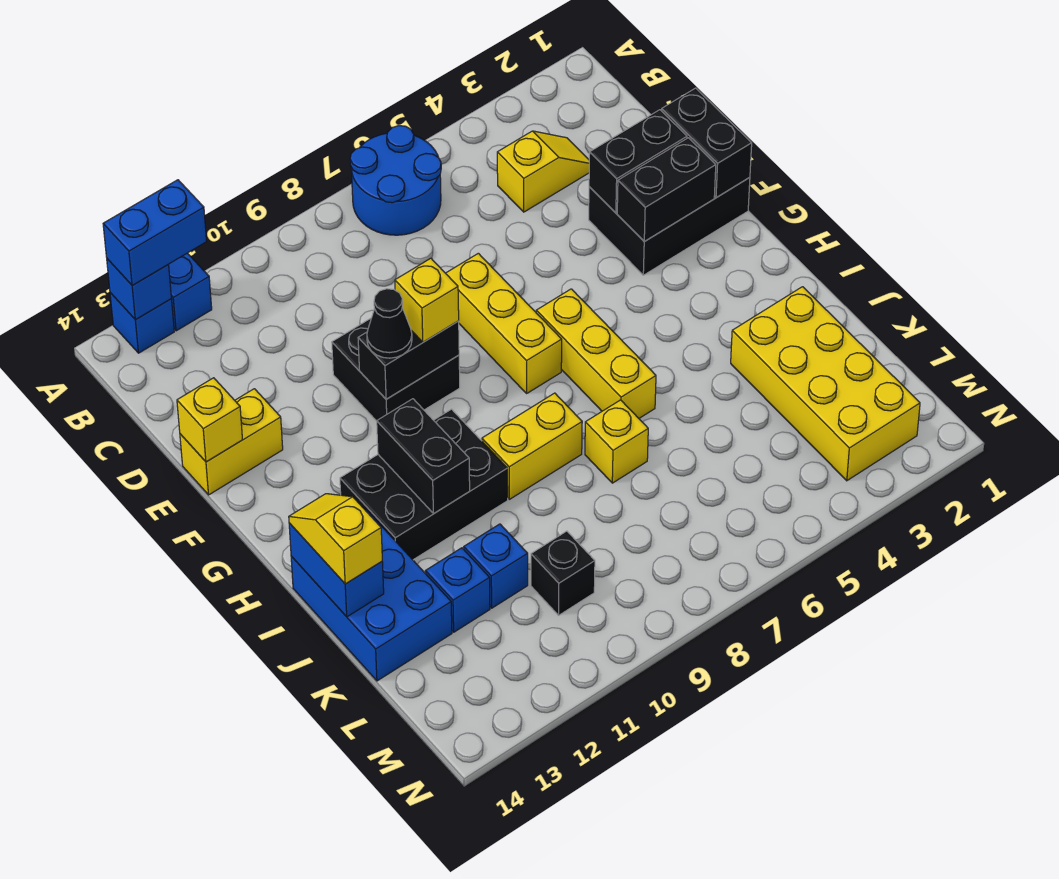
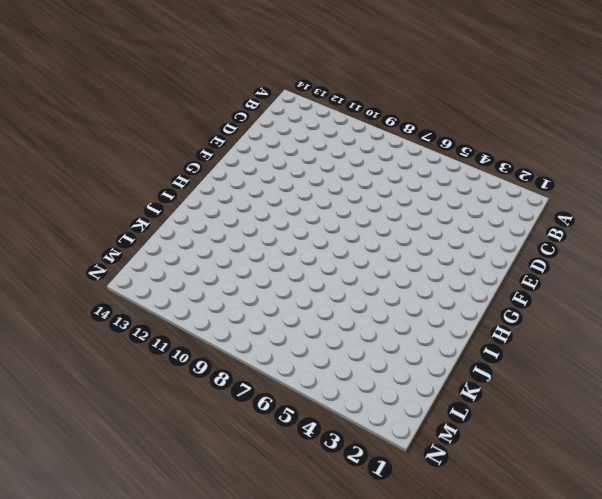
none -> blue round brick A6:B7 level 1
none -> blue brick A12 level 1
none -> blue brick A13 level 1

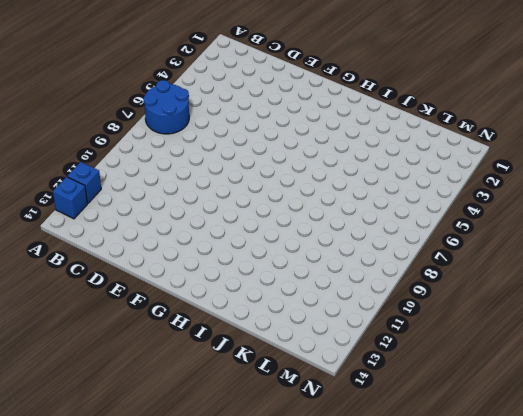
none -> yellow slope C3:C4 level 1 top 4
none -> black brick E1:F3 level 1
none -> yellow brick E7:G7 level 1

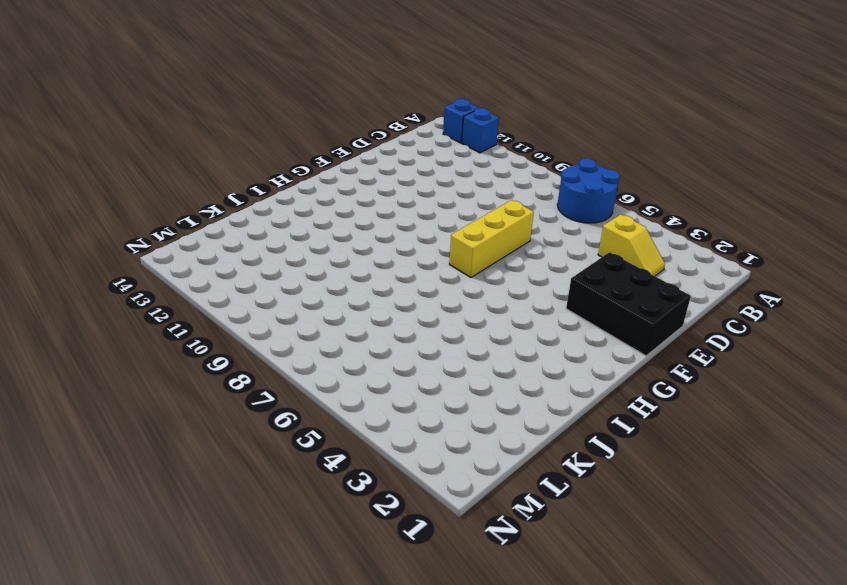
none -> black brick E9:F10 level 1
none -> yellow brick E13:E14 level 1
none -> yellow brick G6:I6 level 1

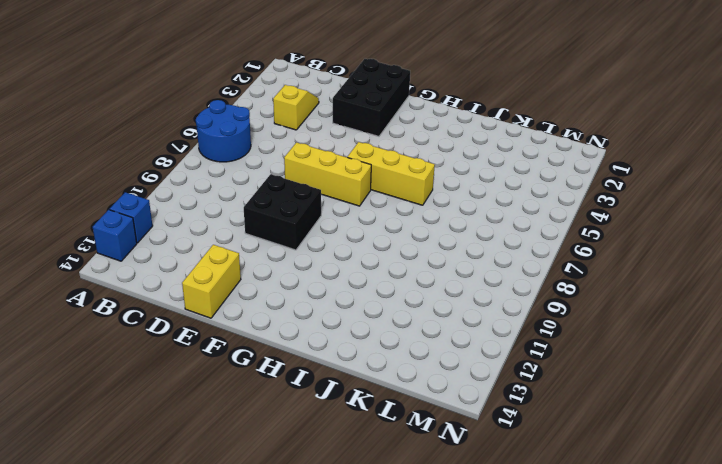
none -> black brick H10:I12 level 1
none -> yellow brick I8:I9 level 1
none -> blue brick I13:K14 level 1

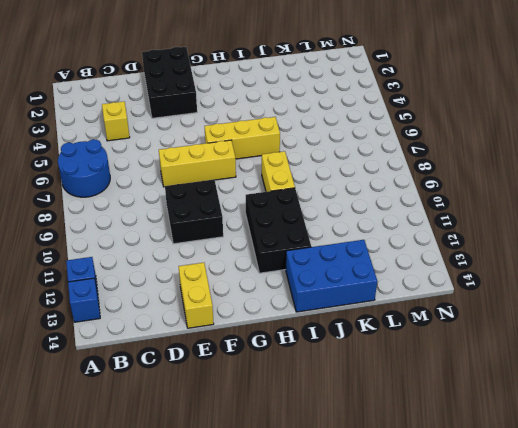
none -> yellow brick J2:M3 level 1
none -> yellow brick J7 level 1
none -> blue brick K11 level 1

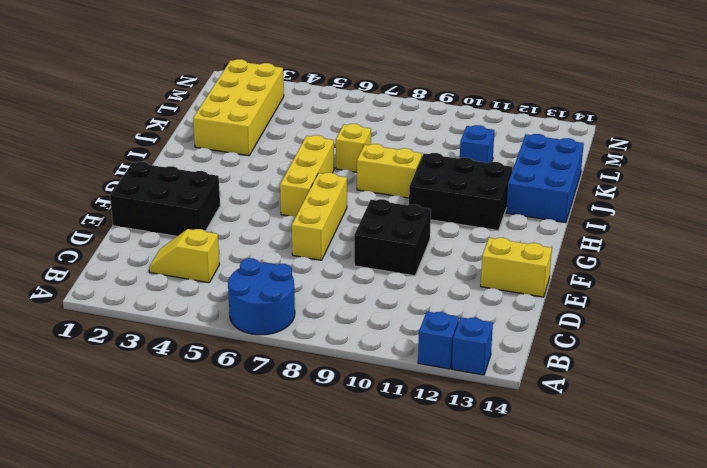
none -> blue brick K12 level 1
none -> black brick L10 level 1
none -> blue brick A13 level 2

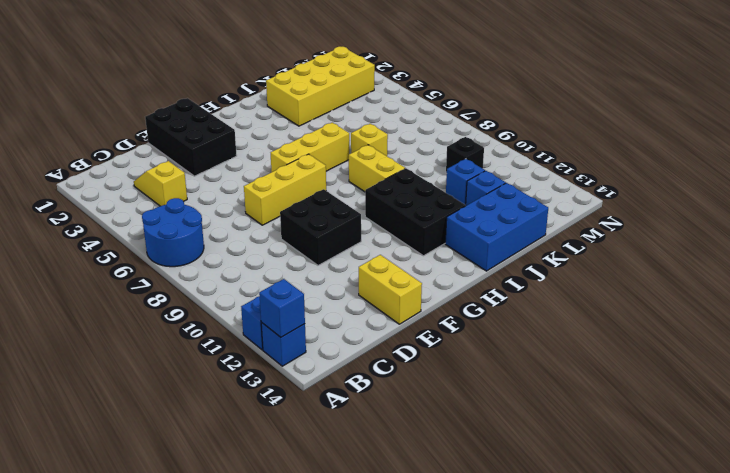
none -> black brick E1:F1 level 2
none -> black brick E2:E3 level 2
none -> yellow brick E14 level 2

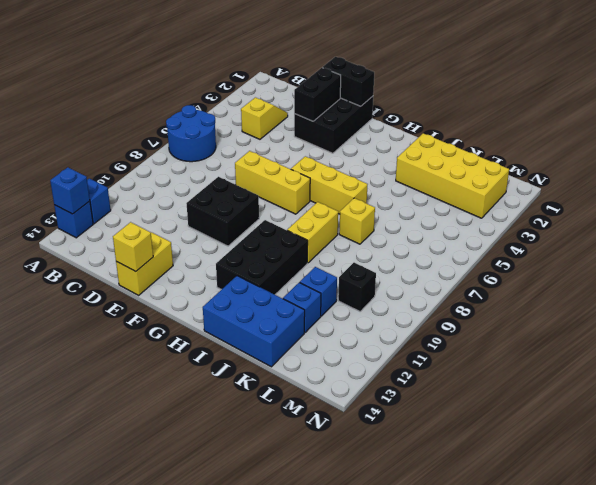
none -> black brick F2:F3 level 2
none -> black brick F9:F10 level 2
none -> black brick H11:I11 level 2

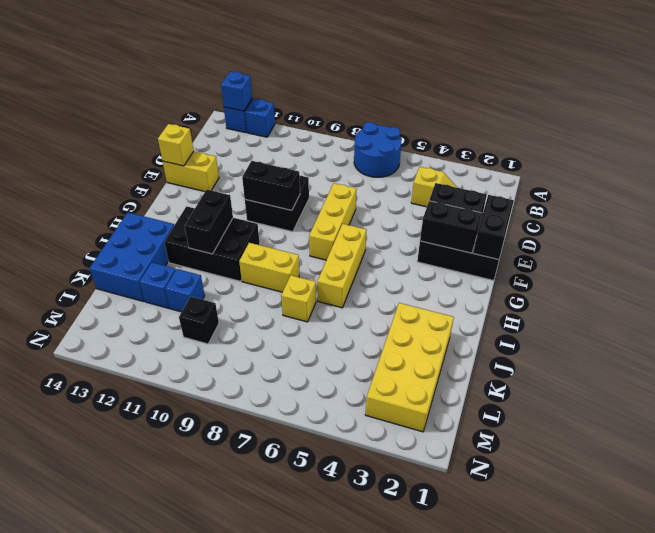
none -> blue brick I14:J14 level 2
none -> blue brick A12:A13 level 3
none -> yellow brick F9 level 3

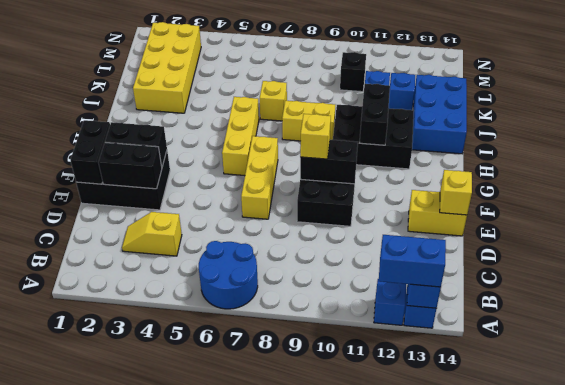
none -> blue brick I14:J14 level 2
none -> black cone F10 level 3
none -> yellow slope I14:J14 level 3 top J

